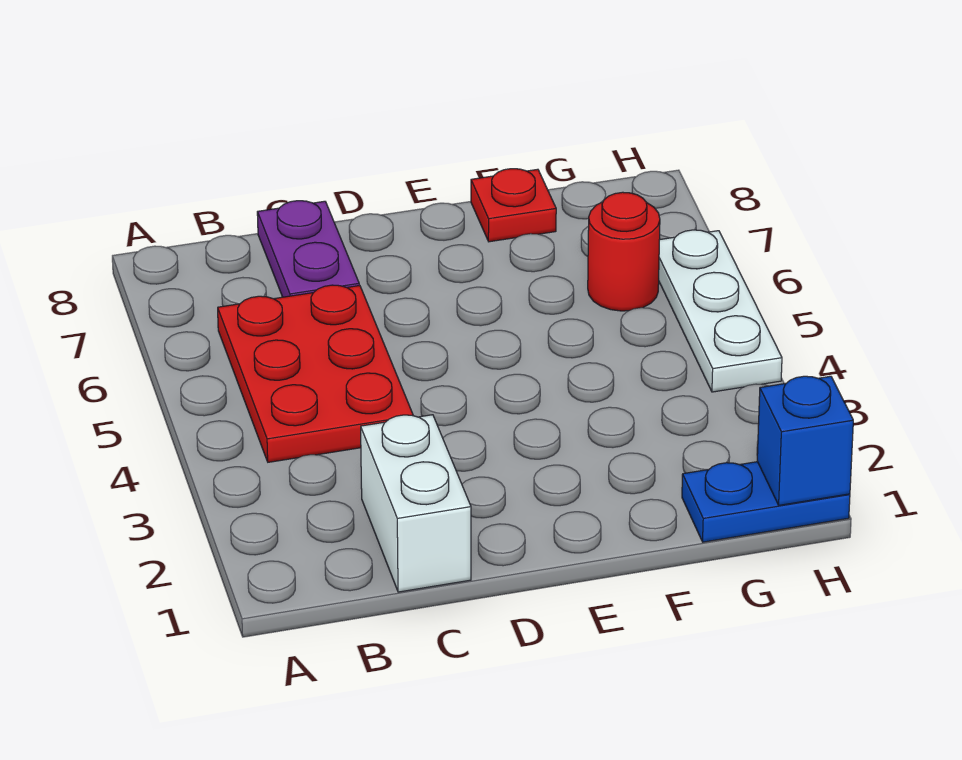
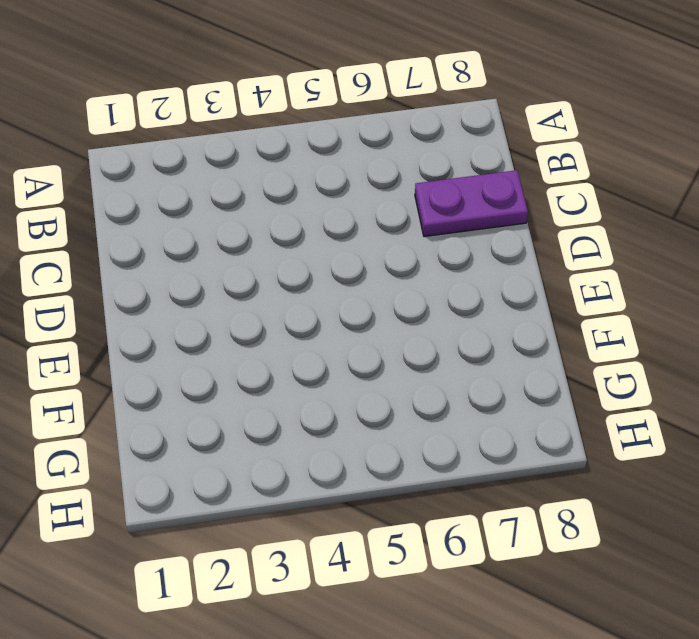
none -> red plate B4:C6 level 1
none -> white brick C1:C2 level 1

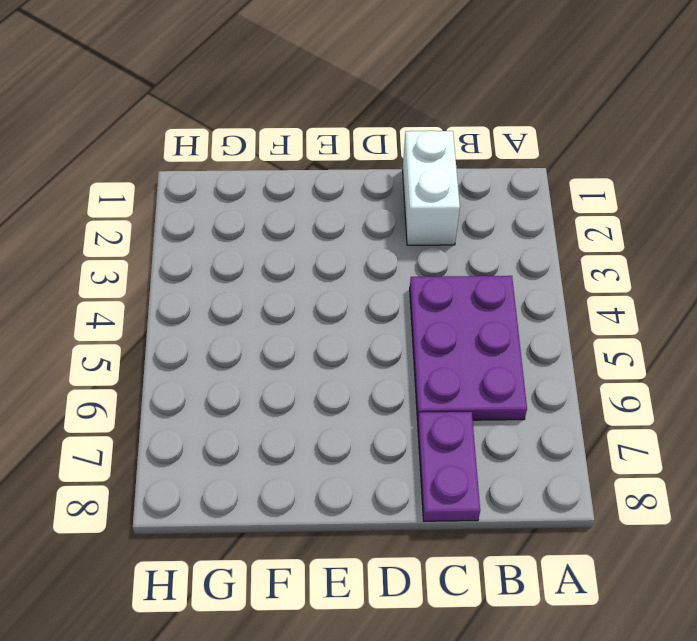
purple plate B4:C6 level 1 -> red plate B4:C6 level 1
none -> red plate F8 level 1
none -> blue plate G1:H1 level 1

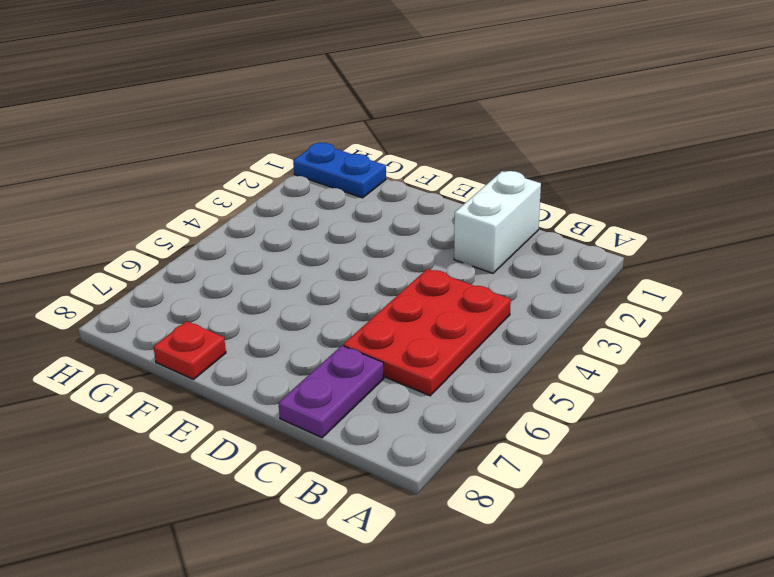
none -> red round brick G6 level 1
none -> white plate H4:H6 level 1

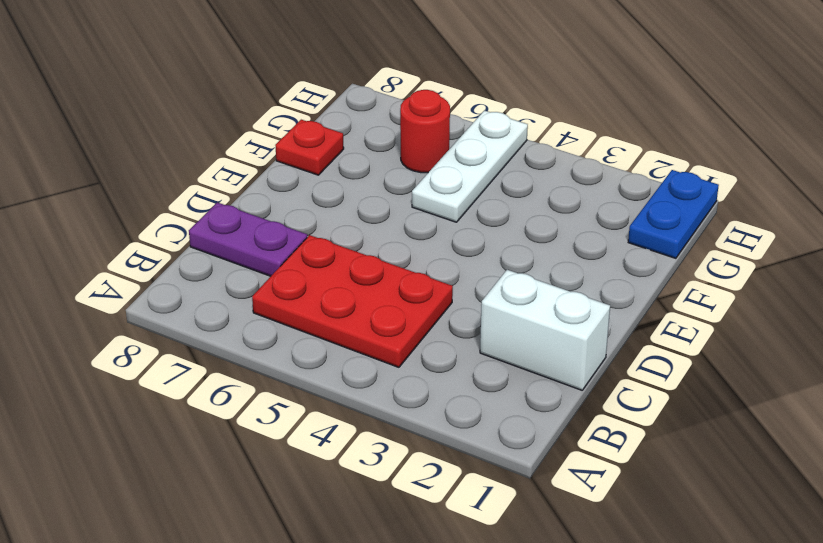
white plate F5:H5 level 1 -> white plate H4:H6 level 1
none -> blue brick H1 level 2

